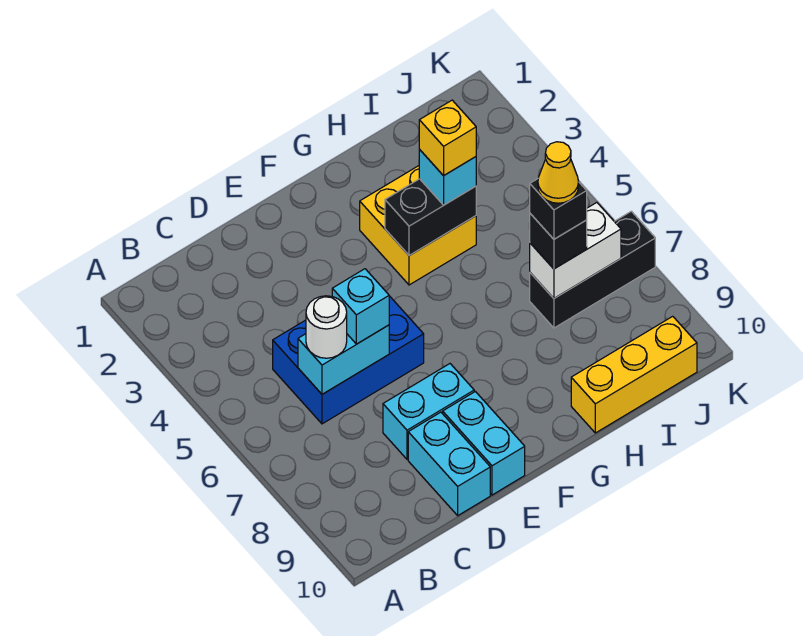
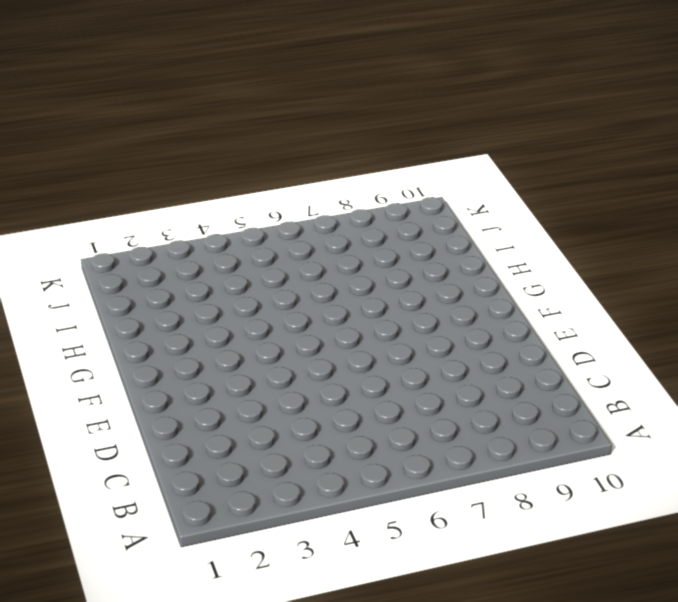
none -> blue brick C5:E6 level 1
none -> cyan brick D8:E8 level 1
none -> cyan brick D9:D10 level 1

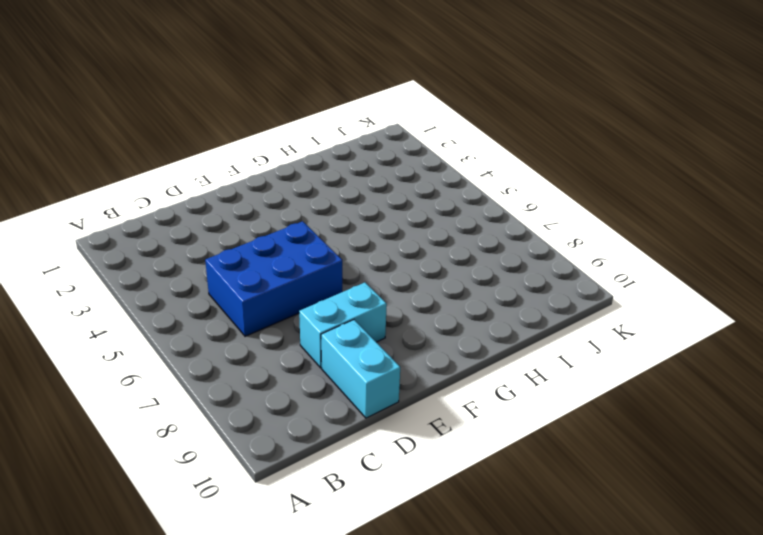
none -> cyan brick E9:E10 level 1
none -> yellow brick G3:H4 level 1
none -> yellow brick H10:J10 level 1

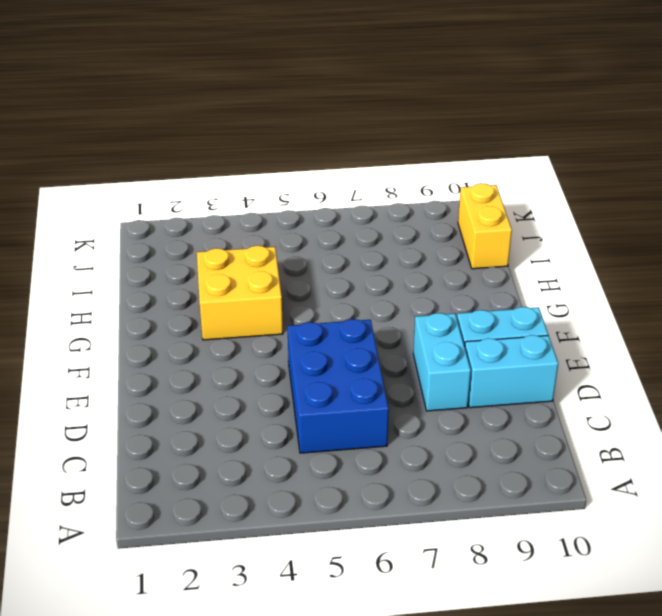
yellow brick I10:J10 level 1 -> yellow brick H10:J10 level 1
none -> black brick I7:K7 level 1
none -> cyan brick C6:D6 level 2
none -> black brick G4:H4 level 2

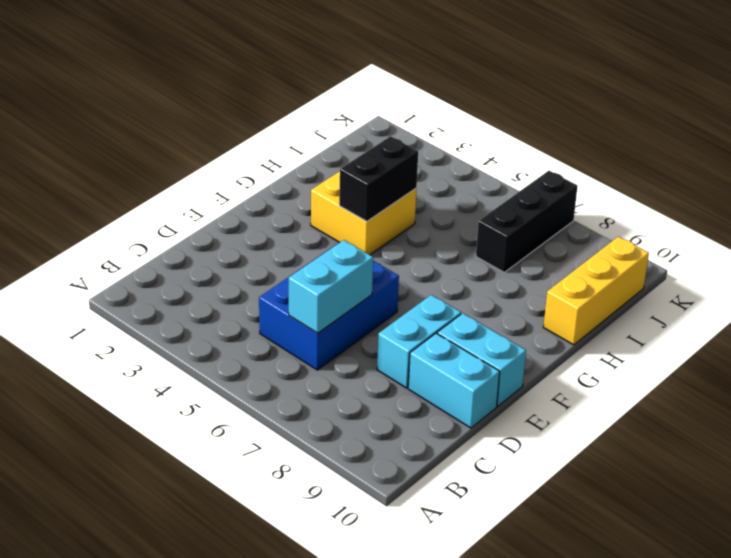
none -> white brick I7:J7 level 2
none -> white round brick C6 level 3
none -> cyan brick D6 level 3

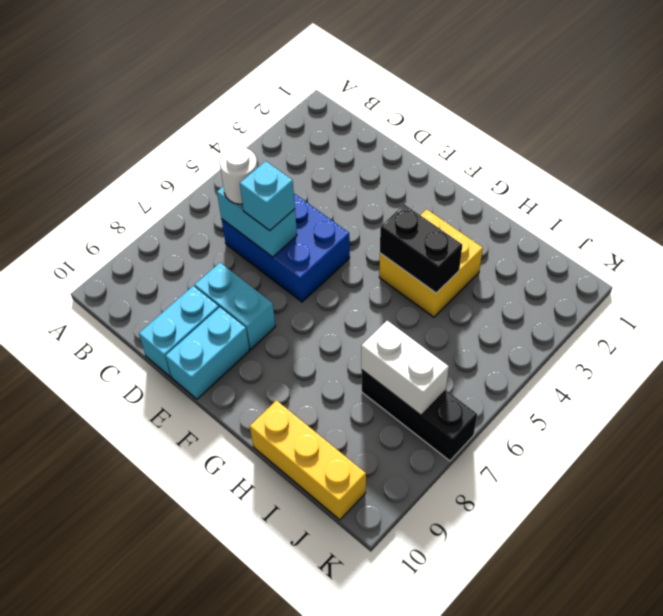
none -> cyan brick H4 level 3
none -> black brick I7 level 3
none -> yellow brick H4 level 4

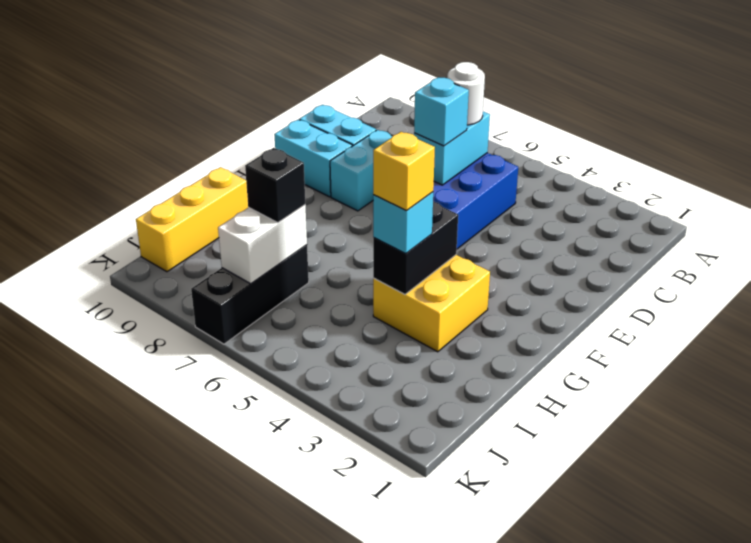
none -> black brick I7 level 4
none -> yellow cone I7 level 5

